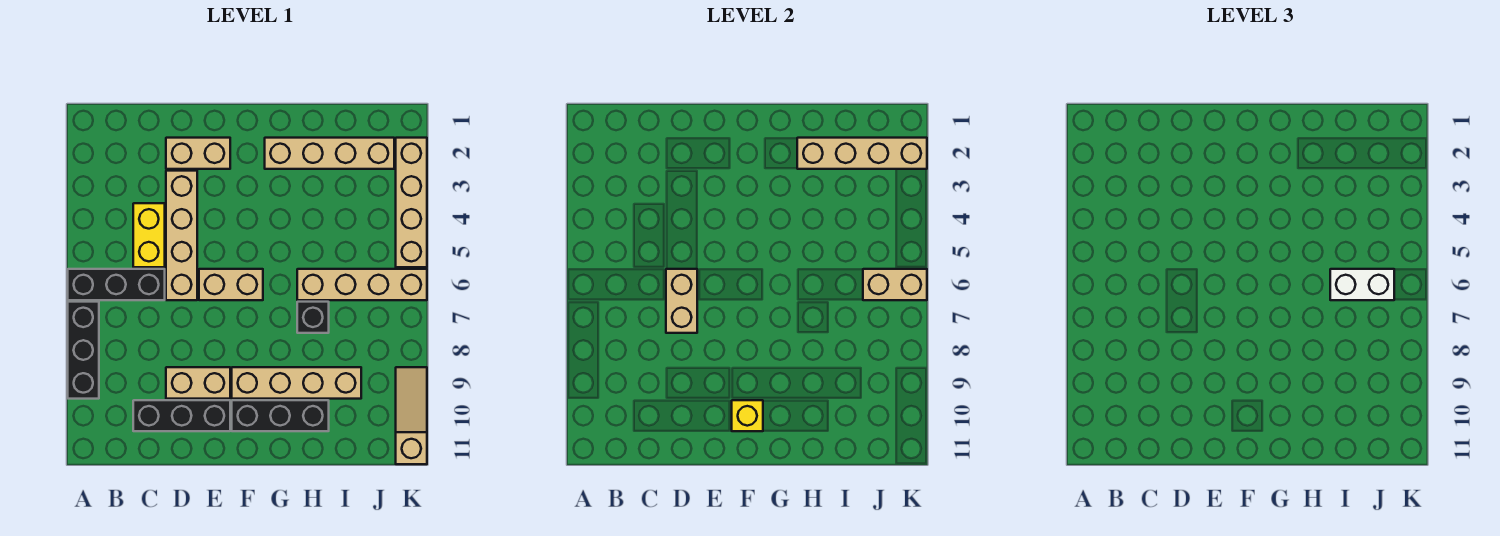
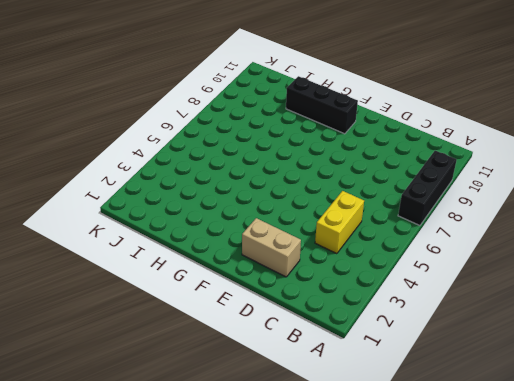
none -> black brick A6:C6 level 1
none -> black brick C10:E10 level 1
none -> tan brick D3:D6 level 1

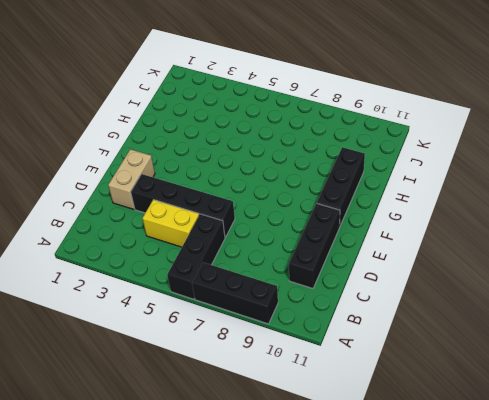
black brick D3:D6 level 1 -> tan brick D3:D6 level 1
none -> tan brick D9:E9 level 1
none -> tan brick E6:F6 level 1
none -> tan brick F9:I9 level 1

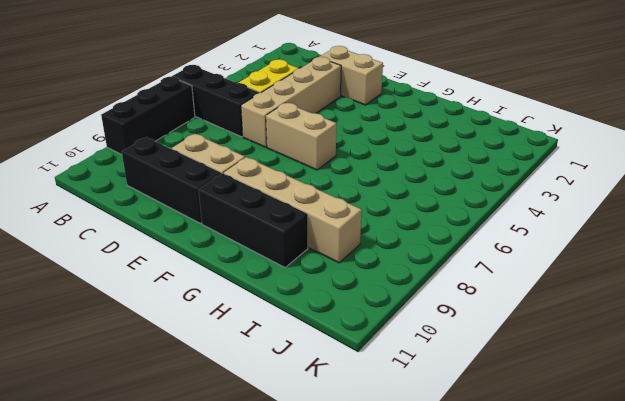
none -> tan brick G2:J2 level 1
none -> tan brick H6:K6 level 1
none -> black brick H7 level 1

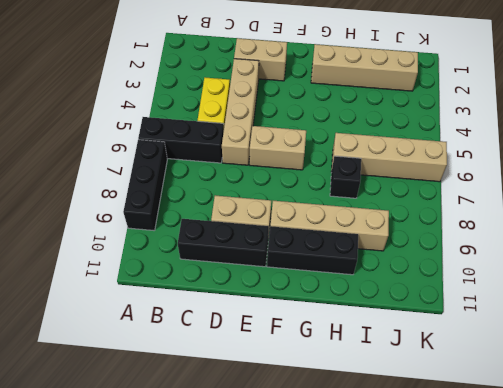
none -> tan brick K2:K5 level 1
none -> tan slope K9:K11 level 1 top 11
none -> tan brick D6:D7 level 2

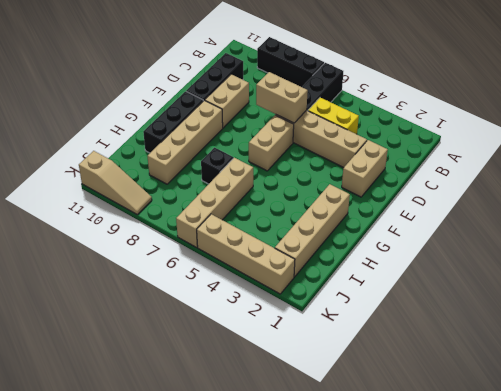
none -> yellow brick F10 level 2
none -> tan brick H2:K2 level 2
none -> tan brick J6:K6 level 2

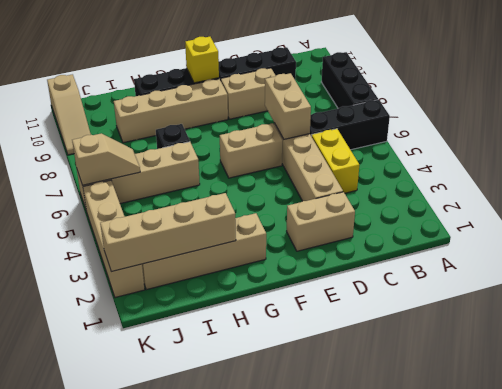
tan slope J6:K6 level 2 top K -> tan brick J6:K6 level 2
none -> white brick I6:J6 level 3

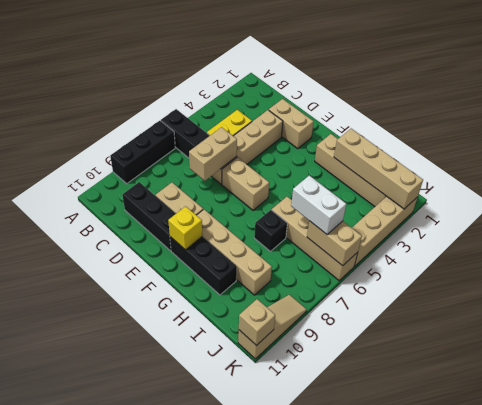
tan brick K11 level 2 -> none

